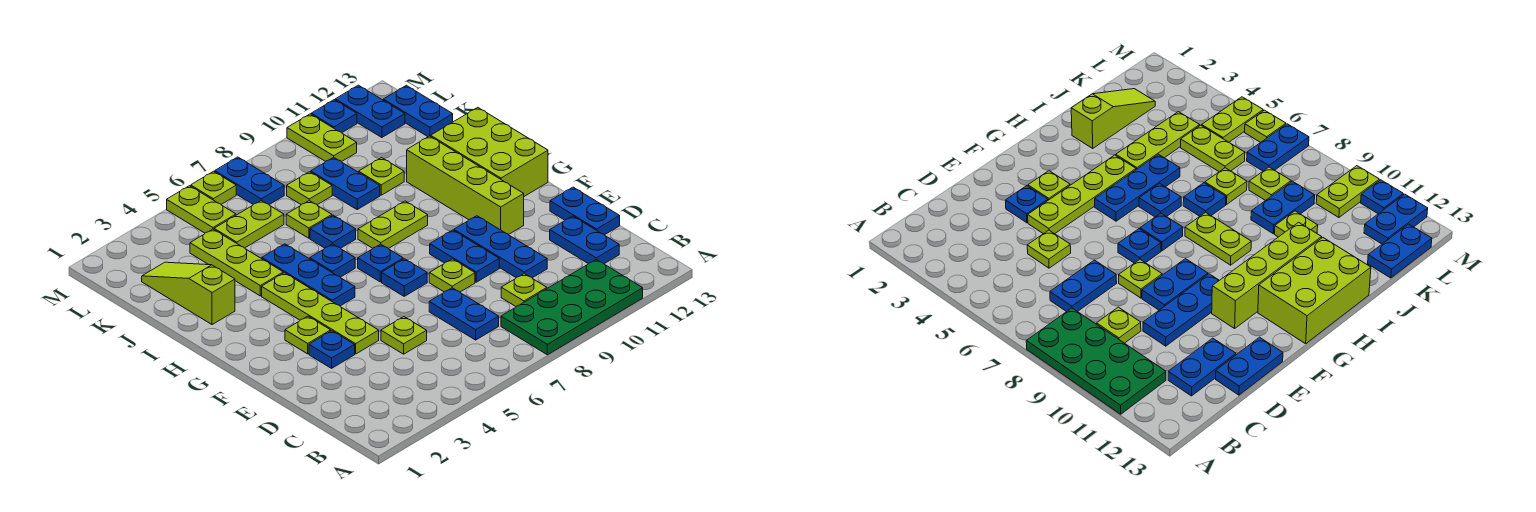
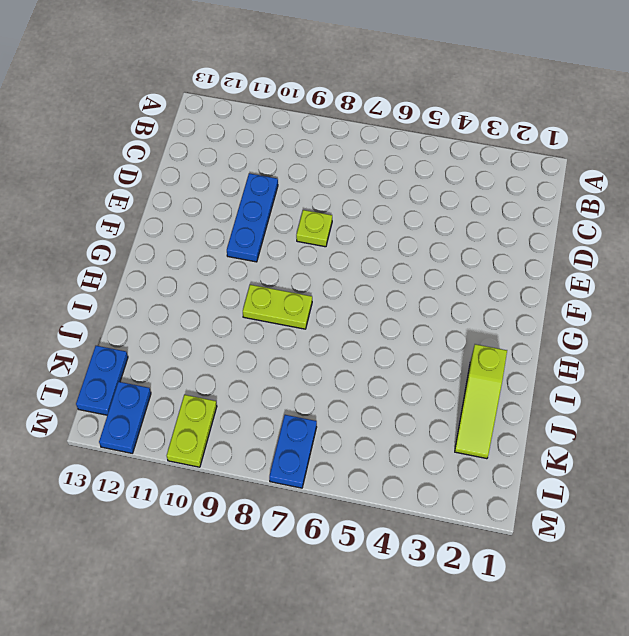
none -> green plate A8:B11 level 1
none -> blue plate C7:D7 level 1
none -> lime plate C9 level 1
none -> blue plate C12:D12 level 1

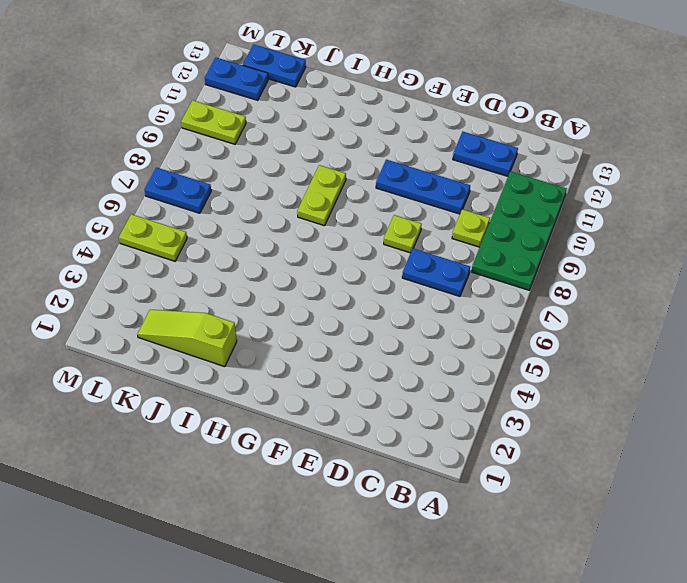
none -> lime plate D5 level 1
none -> blue plate D13:E13 level 1
none -> blue plate E3 level 1
none -> lime plate E4:H4 level 1

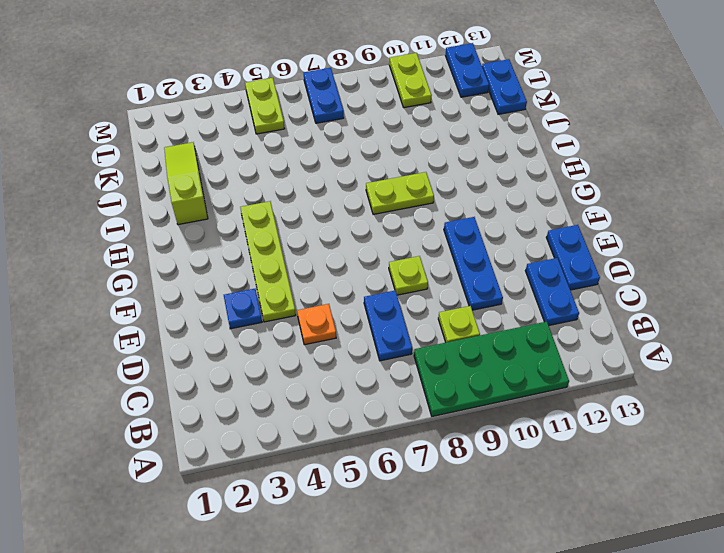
orange plate D5 level 1 -> lime plate D5 level 1
none -> blue plate E9:F9 level 1
none -> lime plate F3 level 1
none -> blue plate F7 level 1
none -> lime brick F11:I11 level 1

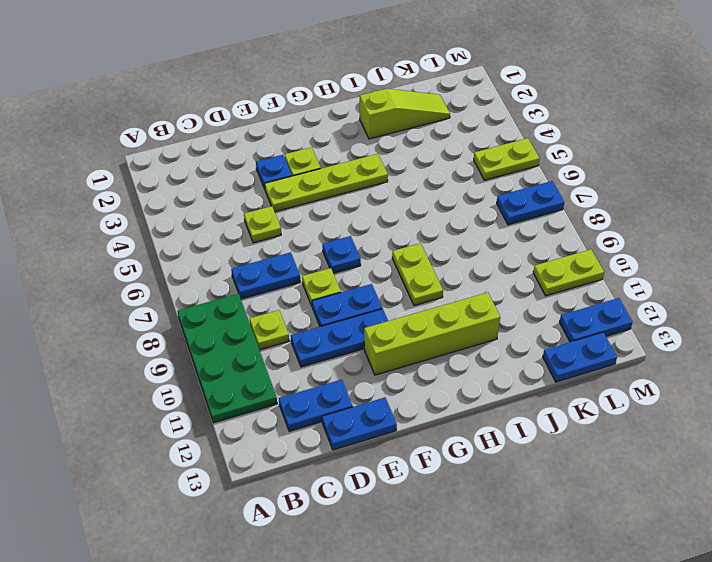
none -> blue plate G5:I5 level 1
none -> blue plate G7 level 1
none -> lime brick G12:I13 level 1
none -> blue plate H6 level 1

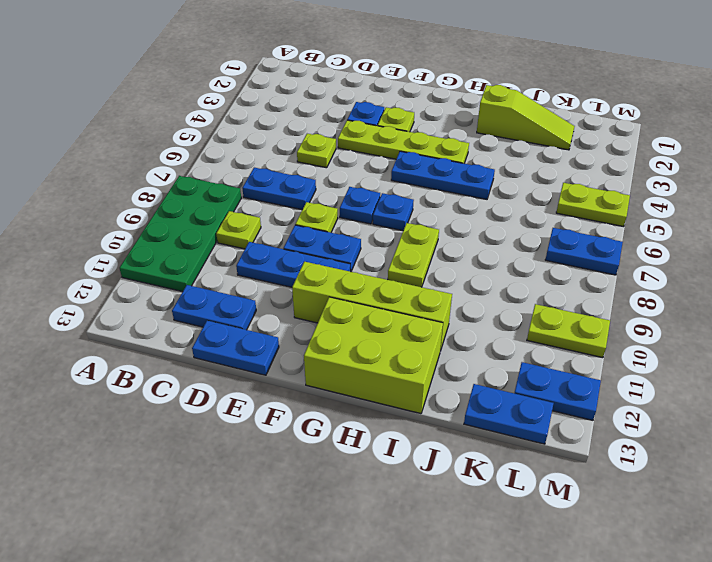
none -> blue plate H6 level 1
none -> lime plate I4:K4 level 1
none -> blue plate I7 level 1
none -> lime plate J7 level 1

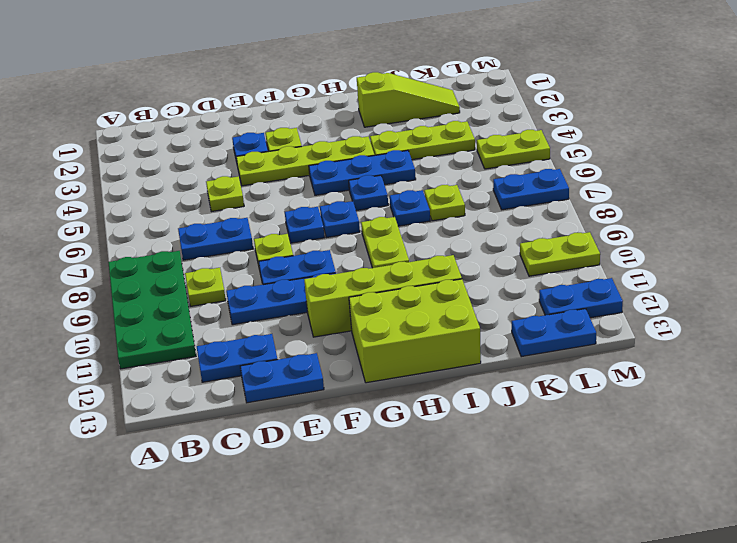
none -> blue plate J9:K9 level 1
none -> lime plate J10 level 1
none -> lime plate K5:K6 level 1
none -> lime plate K8 level 1

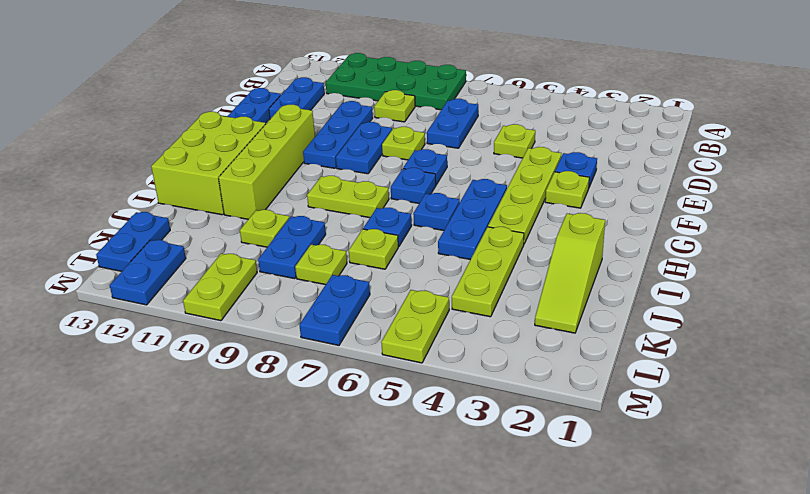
none -> lime plate K5:K6 level 1
none -> lime plate M6 level 1
none -> blue plate M11 level 1

